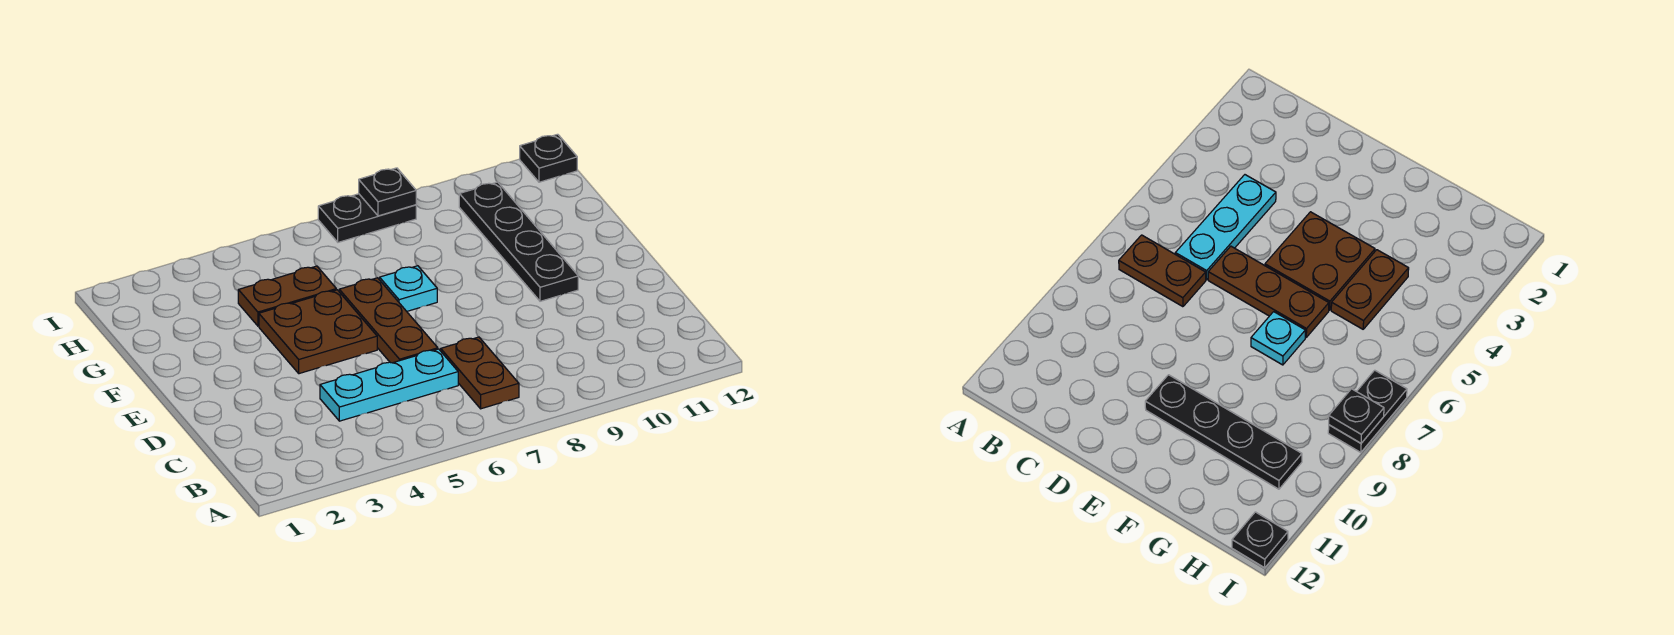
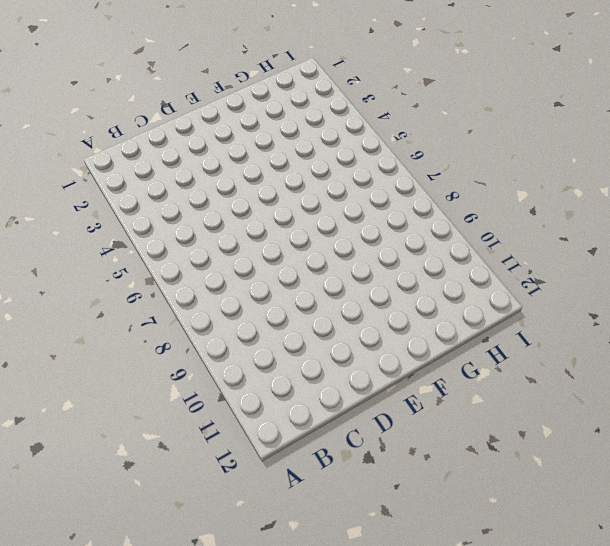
none -> brown plate B7:C7 level 1
none -> cyan plate C4:C6 level 1

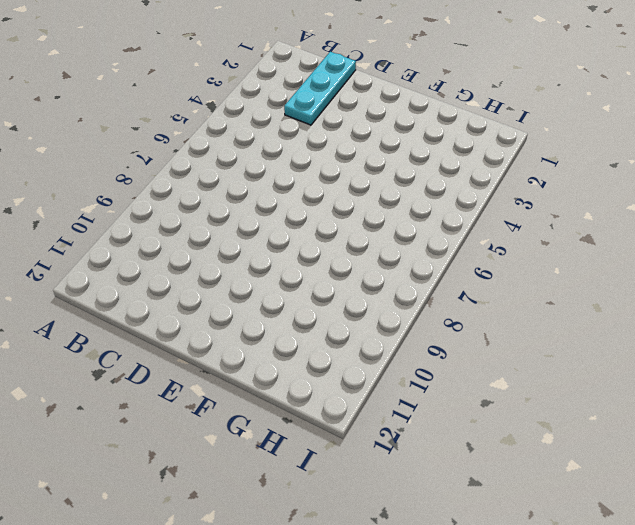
cyan plate C1:C3 level 1 -> cyan plate C4:C6 level 1
none -> brown plate B7:C7 level 1
none -> brown plate D6:F6 level 1

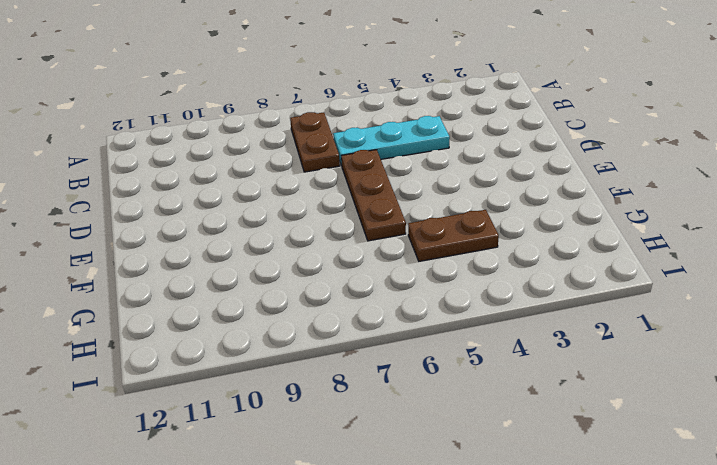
none -> brown plate E4:F5 level 1
none -> black plate E10:H10 level 1

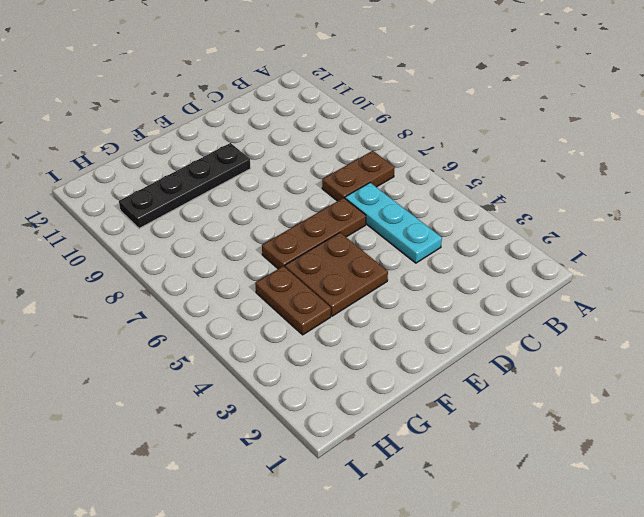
none -> cyan plate F7 level 1
none -> black plate I7:I8 level 1

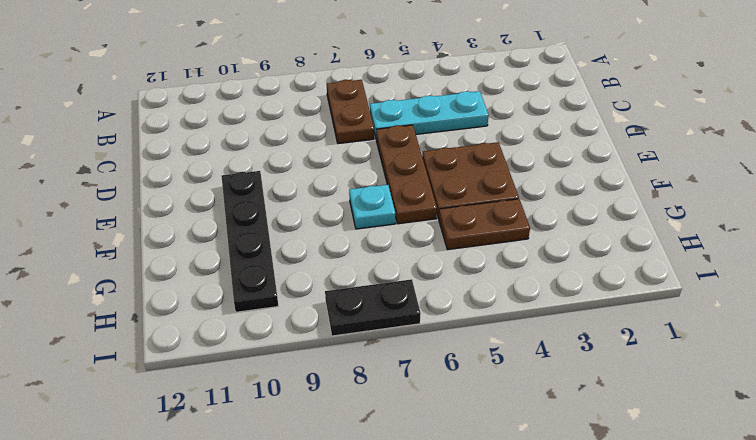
none -> black plate I12 level 1
none -> black plate I8 level 2

